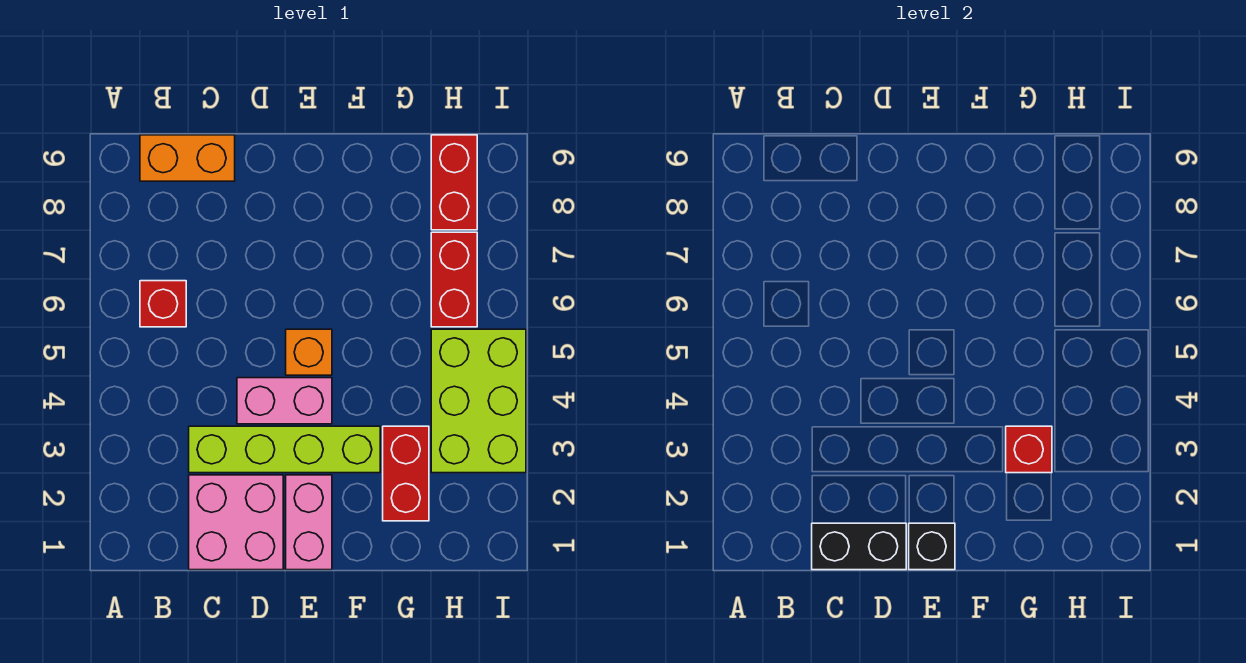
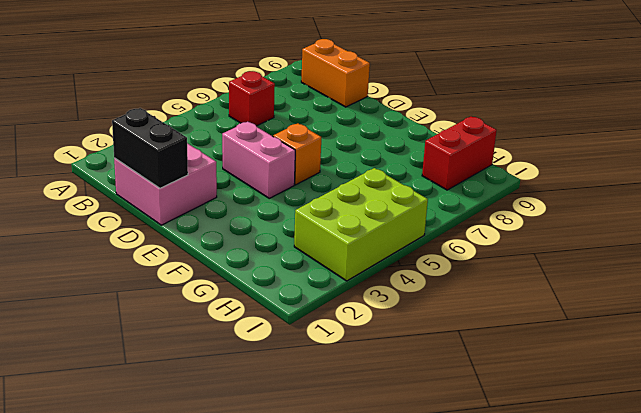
none -> lime brick C3:F3 level 1
none -> pink brick E1:E2 level 1
none -> red brick G2:G3 level 1

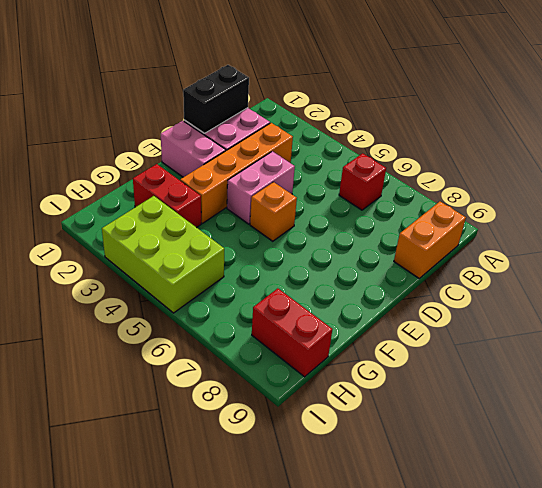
orange brick C3:F3 level 1 -> lime brick C3:F3 level 1
none -> red brick H6:H7 level 1
none -> black brick E1 level 2
none -> red brick G3 level 2

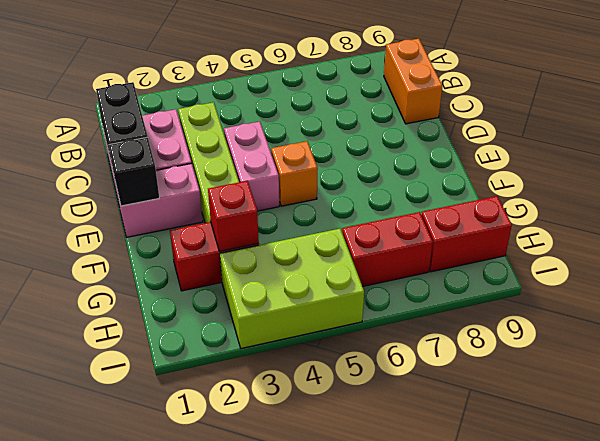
none -> red brick B6 level 1

